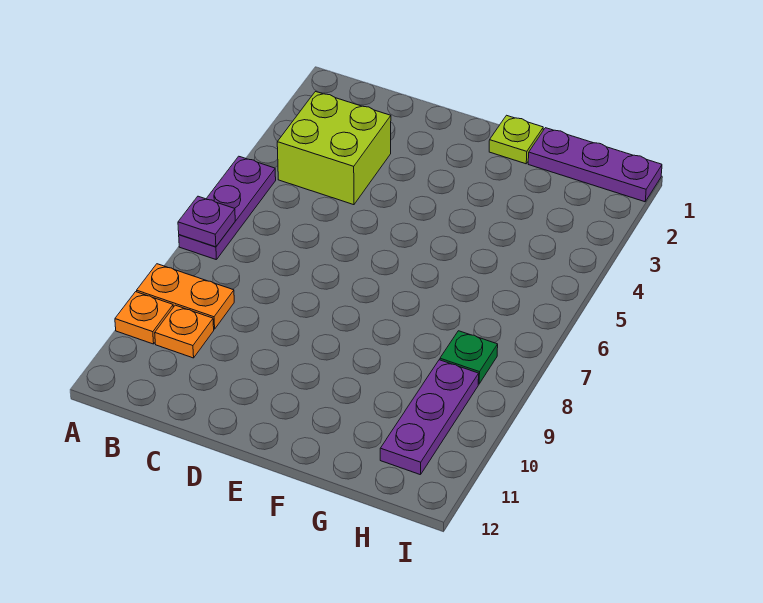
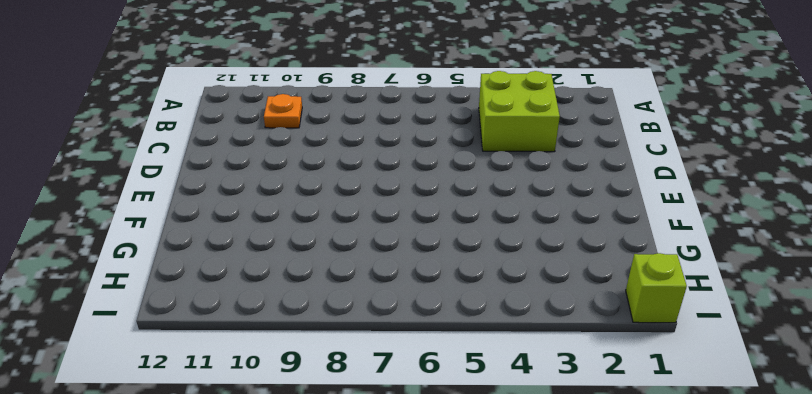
lime brick I1 level 1 -> purple plate G1:I1 level 1
none -> purple plate A5:A7 level 1
none -> orange plate A9:B9 level 1

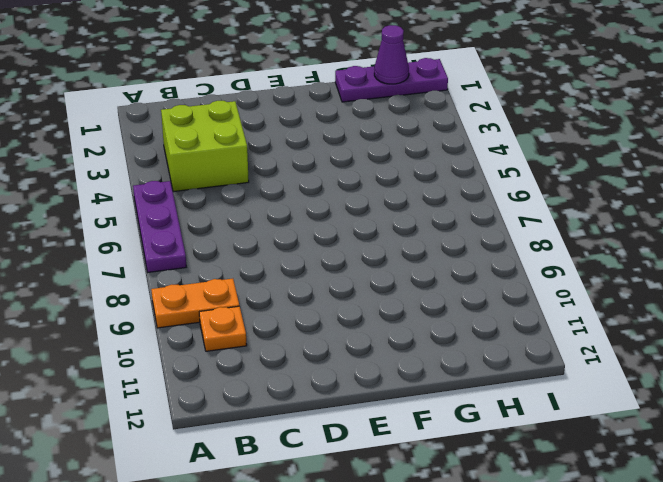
purple cone H1 level 2 -> none
none -> orange plate A10 level 1
none -> lime plate F1 level 1

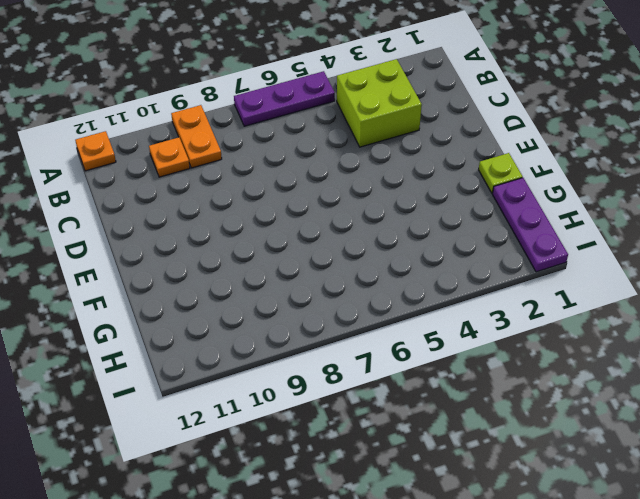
orange plate A12 level 1 -> orange plate A10 level 1
none -> green plate H8 level 1
none -> purple plate H9:H11 level 1

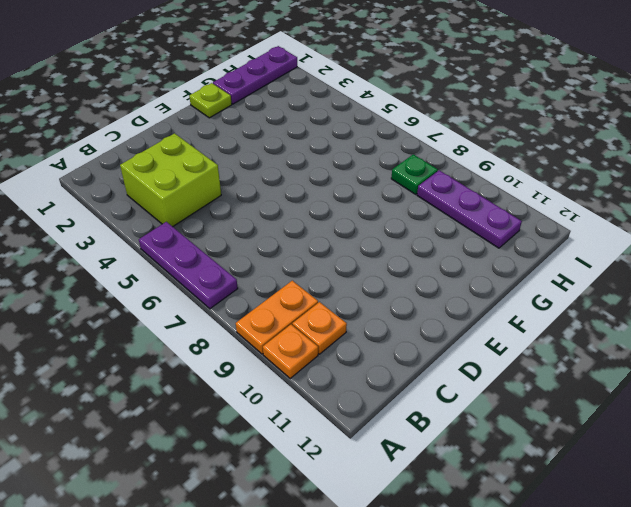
none -> purple plate A7 level 2

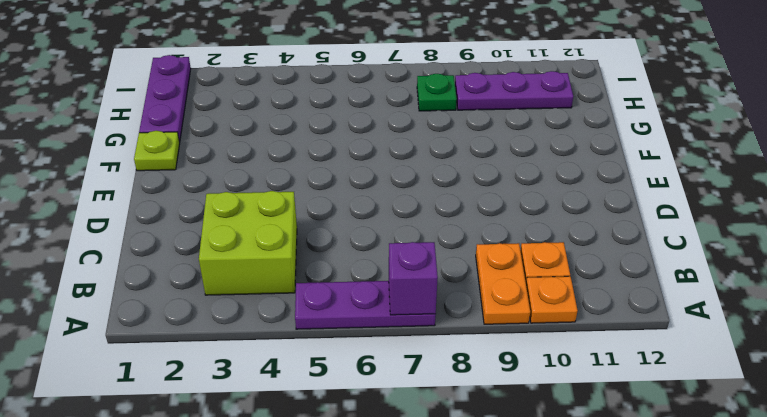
purple brick A7 level 2 -> purple plate A7 level 2

